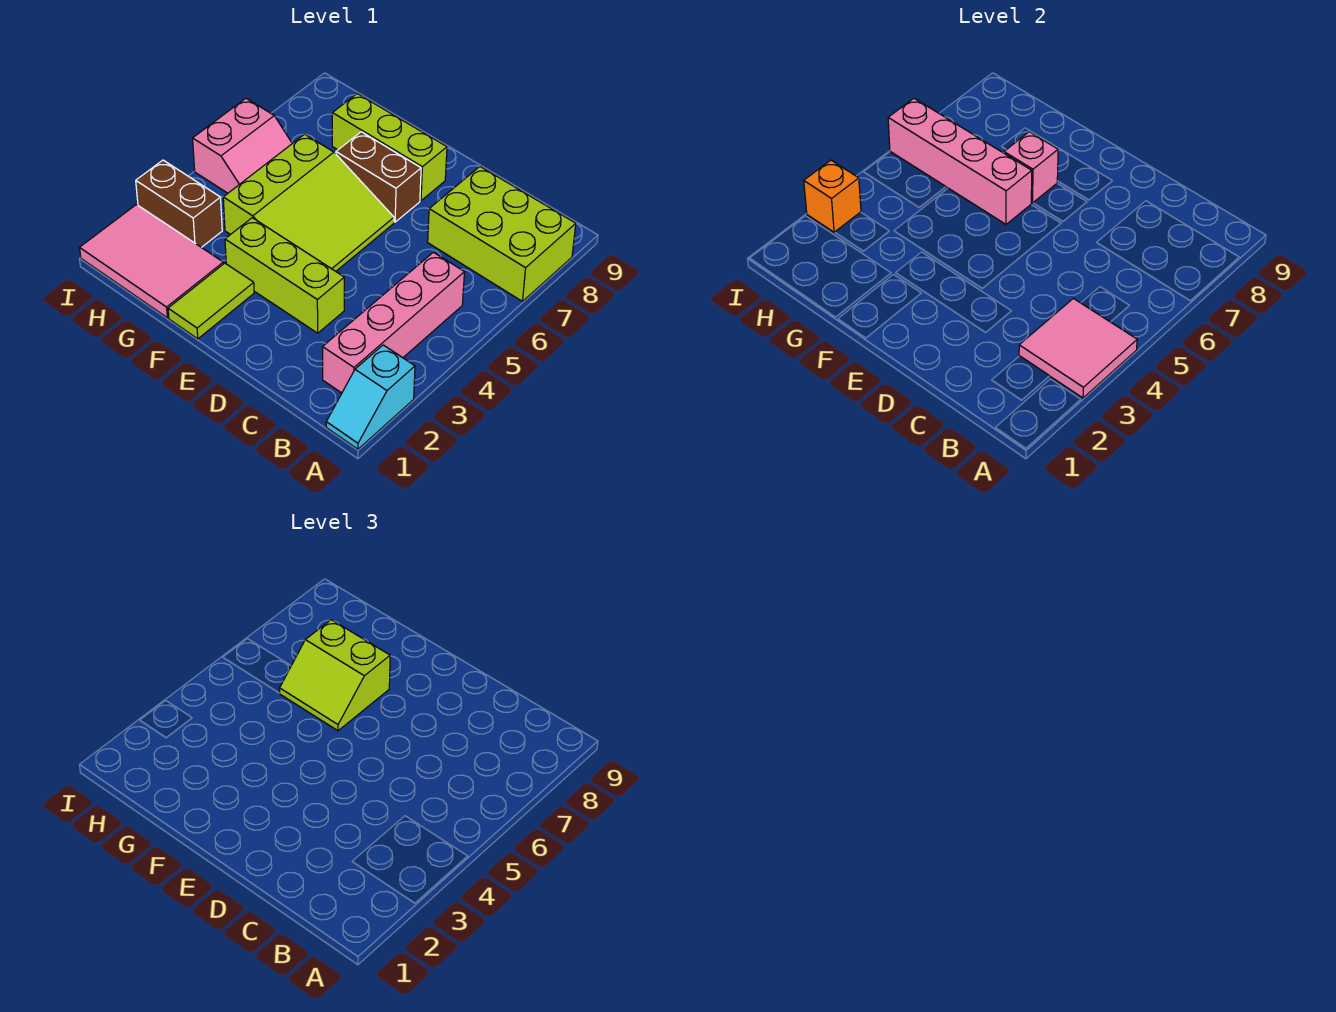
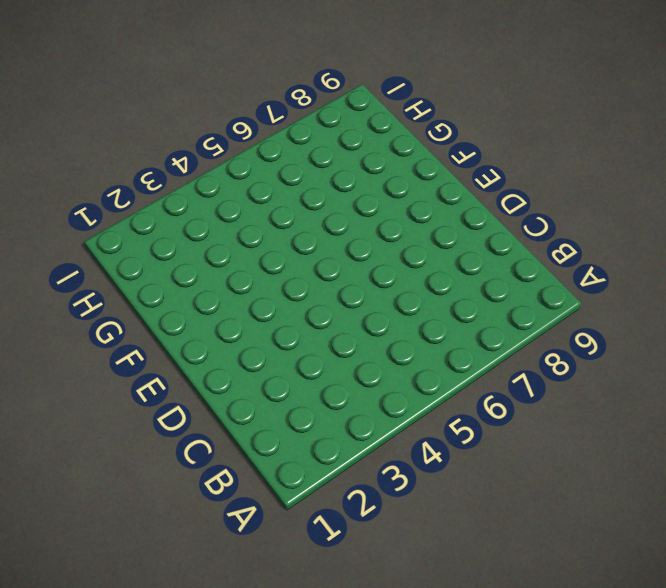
none -> cyan slope A1:A2 level 1 top 2
none -> lime brick A7:C8 level 1
none -> pink brick B2:B5 level 1

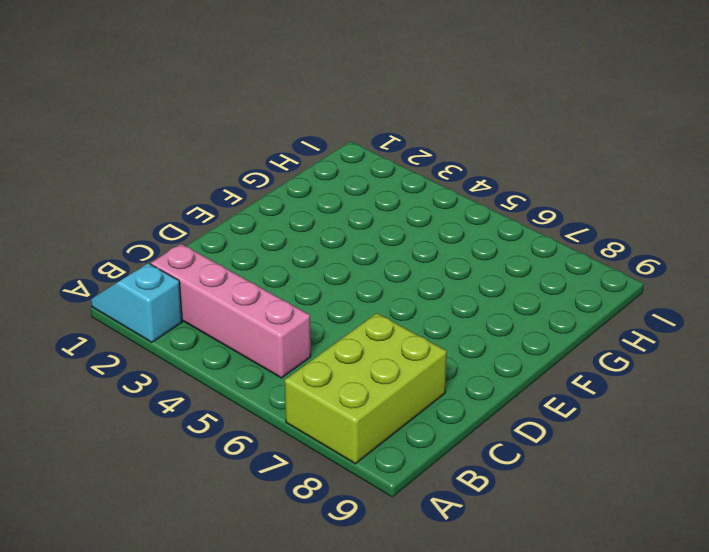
none -> lime brick D3:F3 level 1
none -> lime slope E4:G6 level 1 top G
none -> brown brick E7:F7 level 1

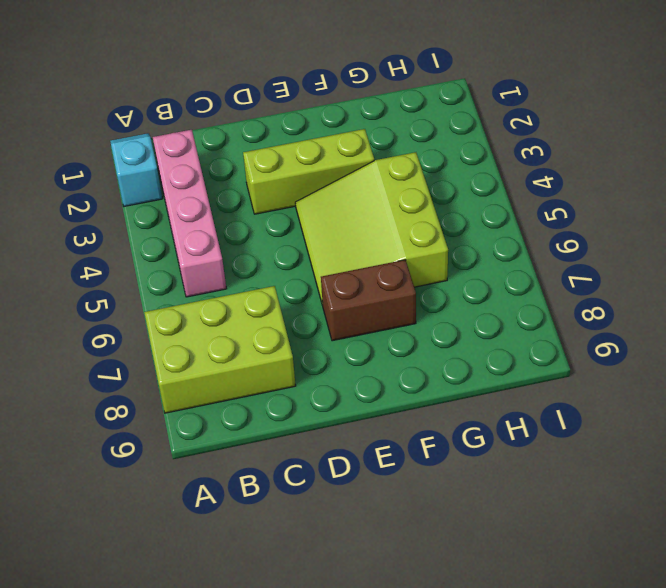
none -> lime brick E8:G8 level 1
none -> lime tile F1:F2 level 1
none -> pink tile G1:I2 level 1

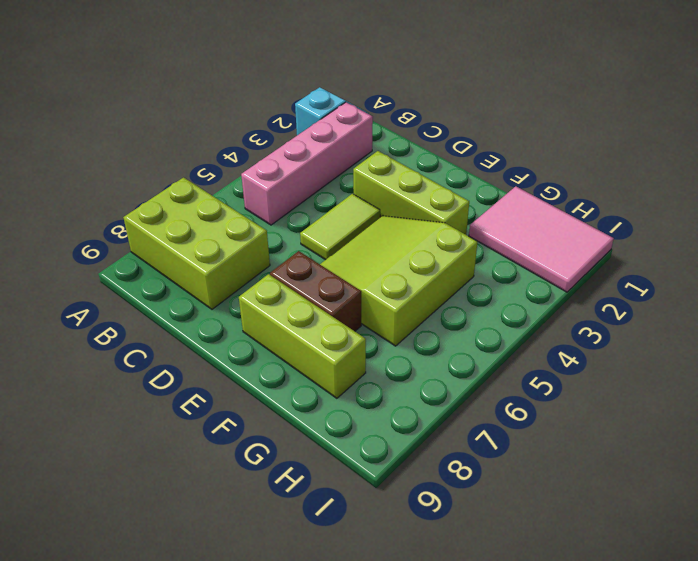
lime tile D4:D5 level 1 -> lime tile F1:F2 level 1
none -> brown brick H3:I3 level 1
none -> pink slope H5:I6 level 1 top I
none -> pink tile A3:B4 level 2

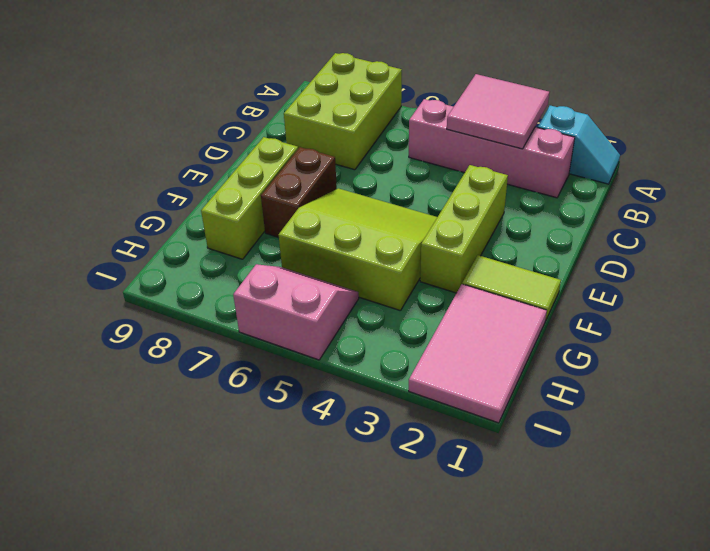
none -> brown brick H3:I3 level 1
none -> pink brick F6:I6 level 2
none -> pink brick F7 level 2

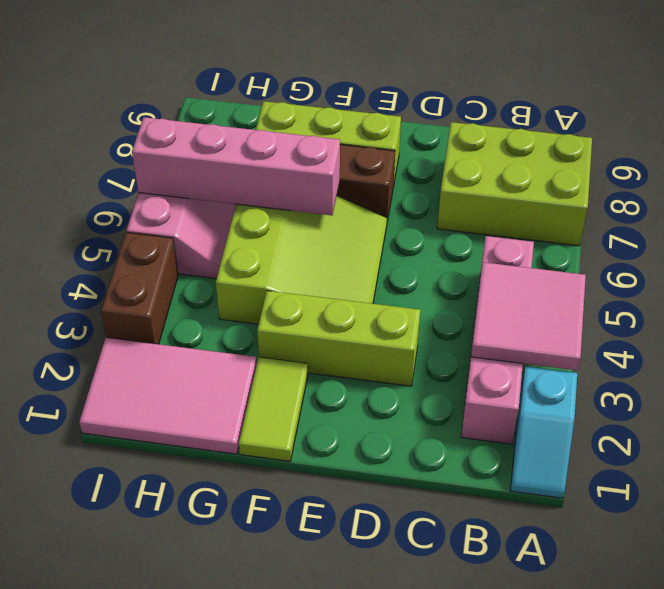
brown brick I3:I4 level 1 -> brown brick H3:I3 level 1
none -> pink brick F7 level 2
none -> orange brick I3 level 2
none -> lime slope F6:G7 level 3 top 7

